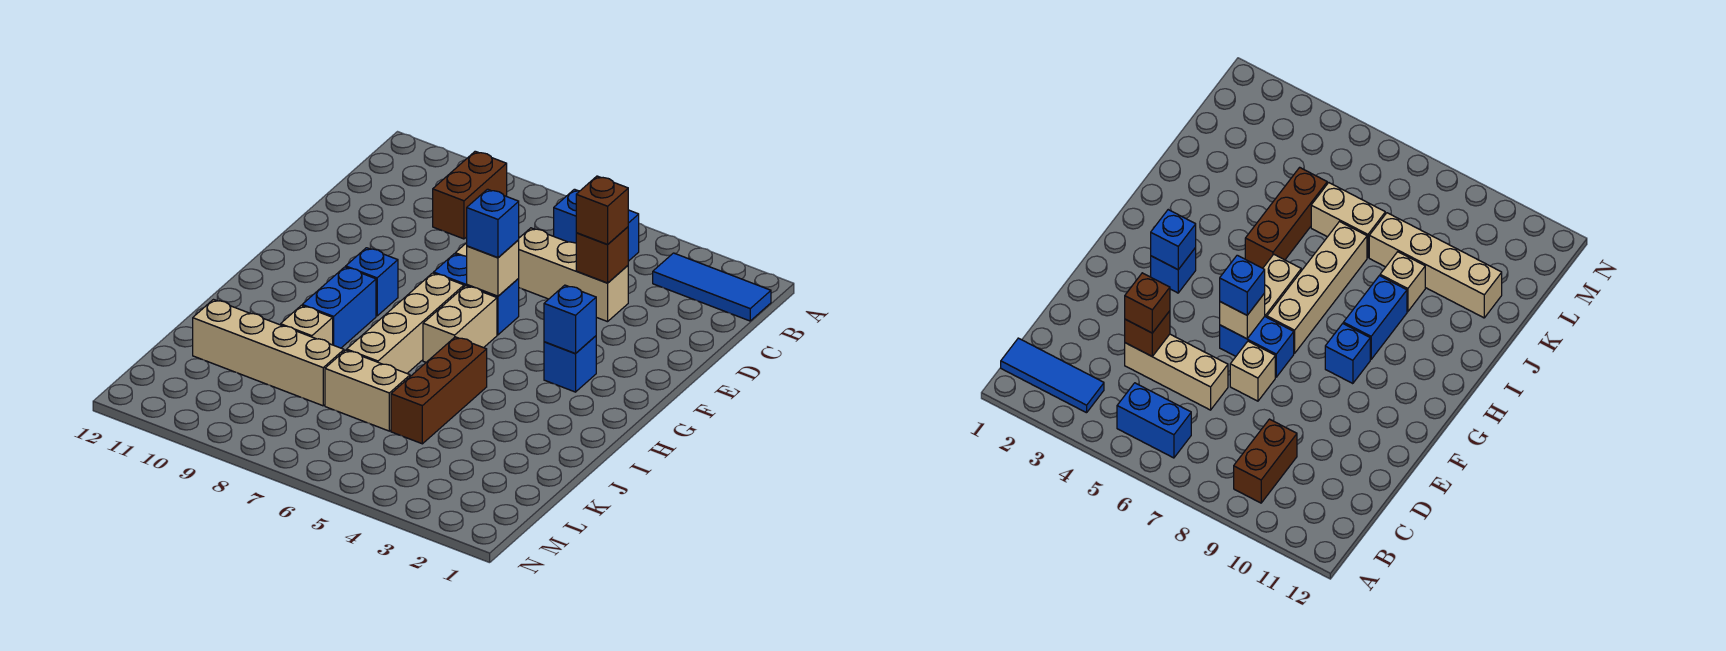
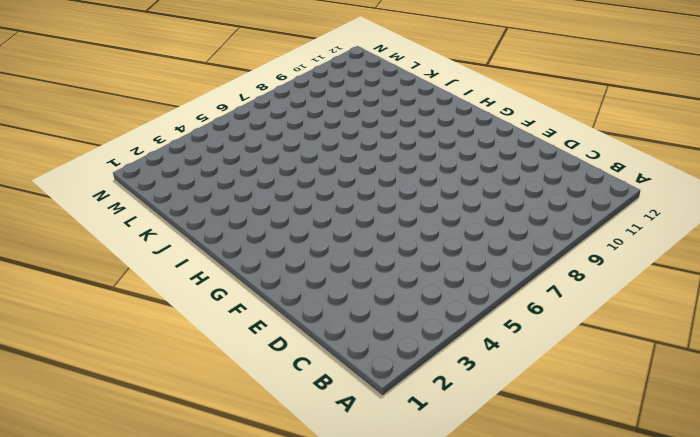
none -> blue tile B1:B3 level 1
none -> blue brick B5:B6 level 1
none -> brown brick B9:C9 level 1

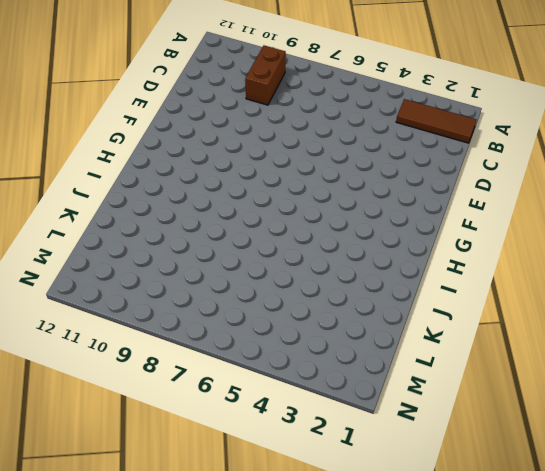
brown tile B1:B3 level 1 -> blue tile B1:B3 level 1
none -> blue brick B5:B6 level 1
none -> tan brick D4:D6 level 1
none -> tan brick E7 level 1

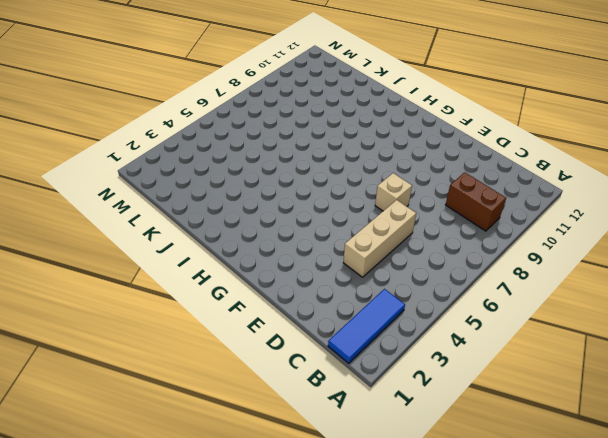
none -> blue brick B5:B6 level 1
none -> blue brick F6:F7 level 1
none -> blue brick G3 level 1

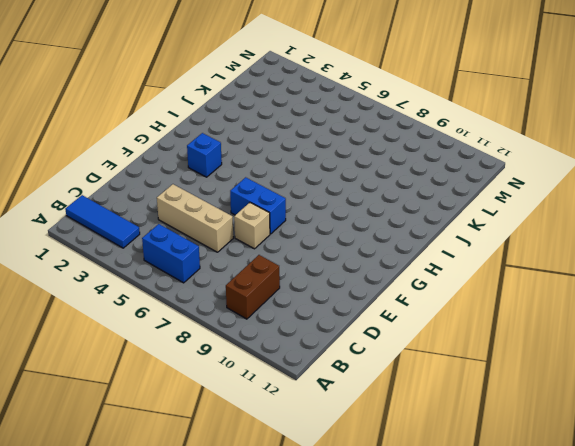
none -> tan brick G6:H6 level 1
none -> tan brick G7:J7 level 1
none -> blue brick G9 level 1

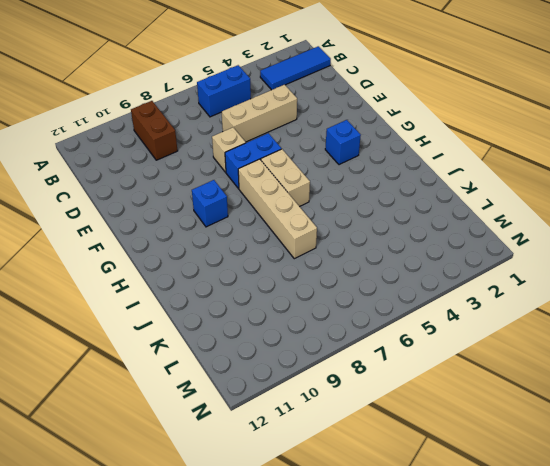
none -> blue brick H9:I9 level 1
none -> brown brick I5:K5 level 1
none -> tan brick J9 level 1

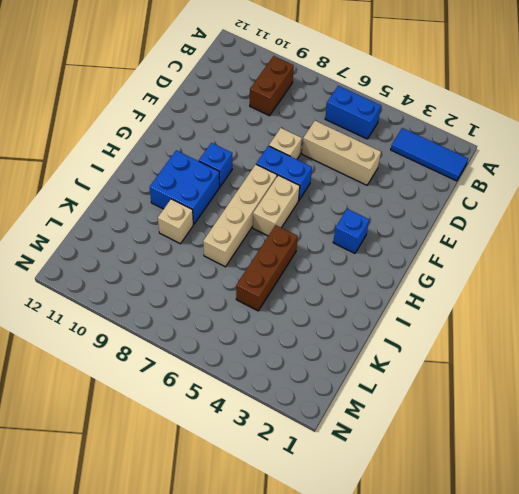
blue brick H9:I10 level 1 -> blue brick H9:I9 level 1
none -> tan brick K6:K7 level 1
none -> tan brick K8:K11 level 1
none -> brown brick D4 level 2

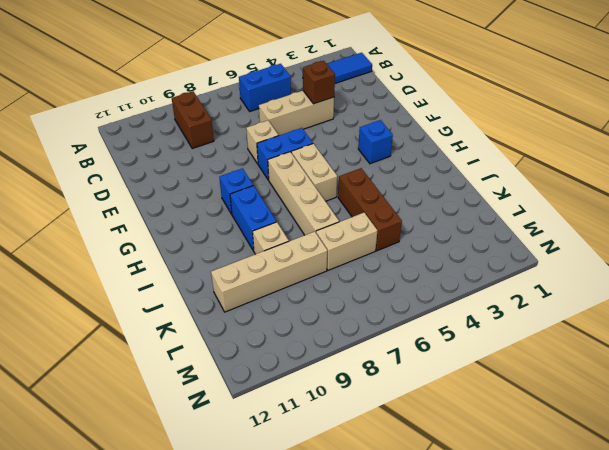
none -> tan brick F6 level 2
none -> blue brick G3 level 2
none -> brown brick D4 level 3

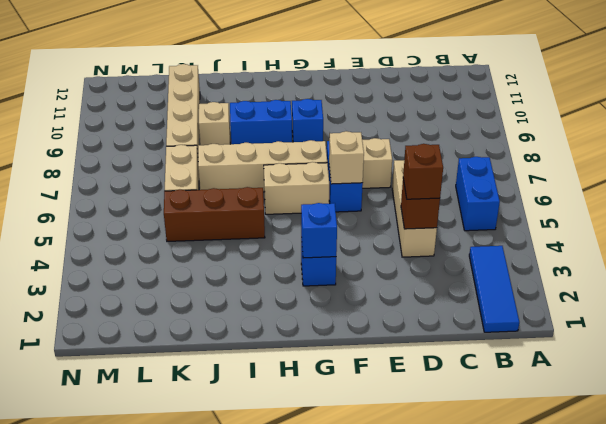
none -> brown brick B9:C9 level 1
none -> blue brick F6 level 3

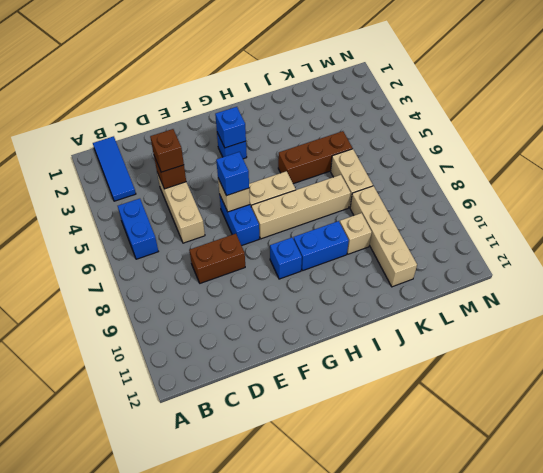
brown brick D8:E8 level 1 -> brown brick B9:C9 level 1
none -> tan brick E7 level 1

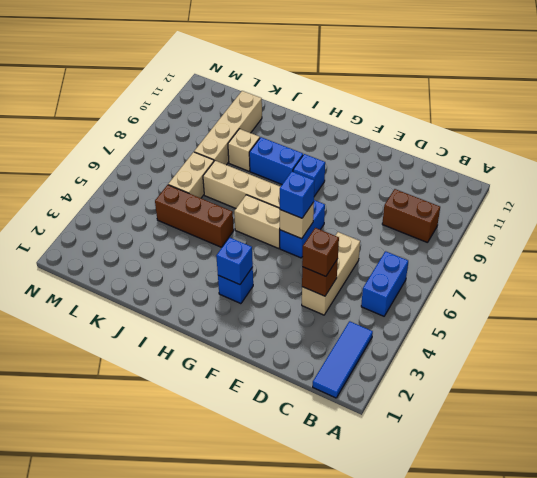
none -> tan brick E7 level 1

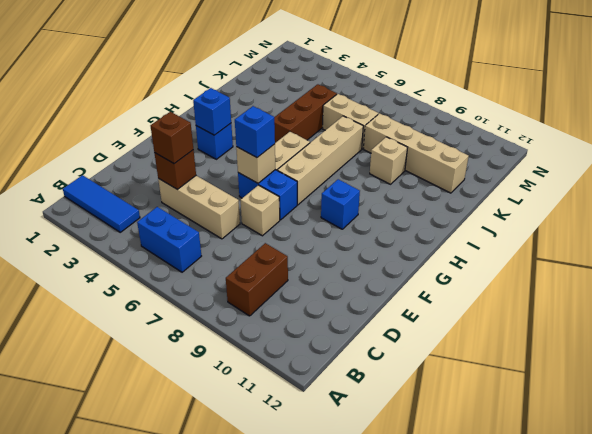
none -> blue brick H9:I9 level 1

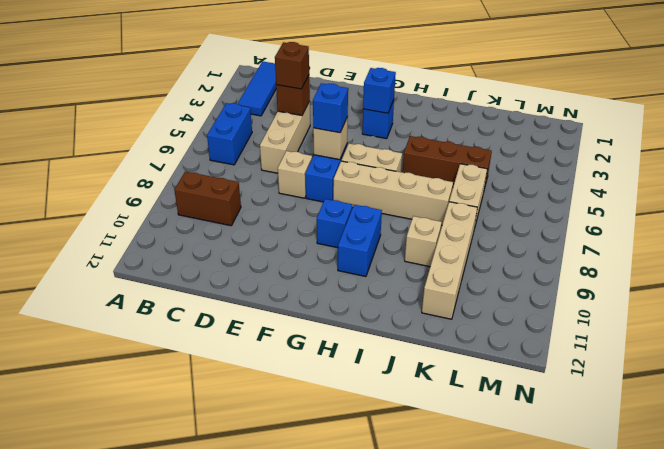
blue brick H9:H10 level 1 -> blue brick H9:I9 level 1

